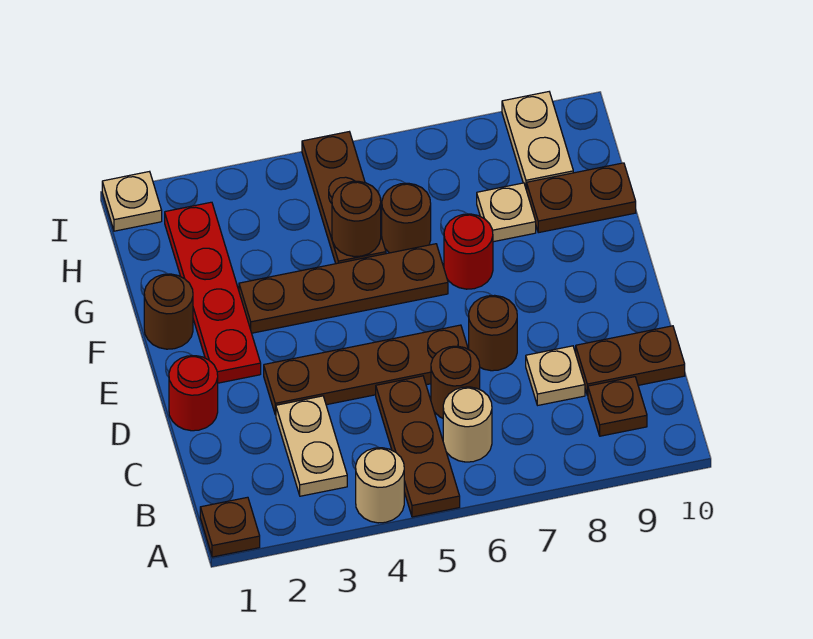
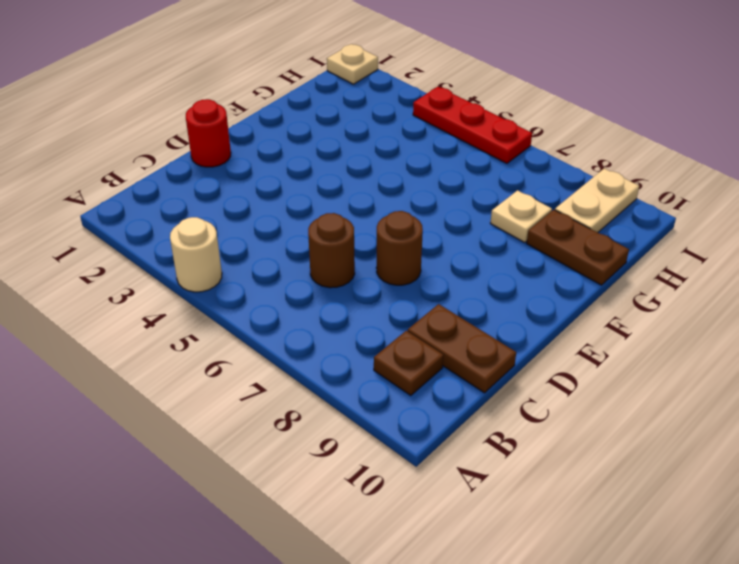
red plate I4:I6 level 1 -> brown plate G5:I5 level 1
none -> brown plate A1 level 1
none -> brown plate A5:C5 level 1
none -> tan plate B3:C3 level 1

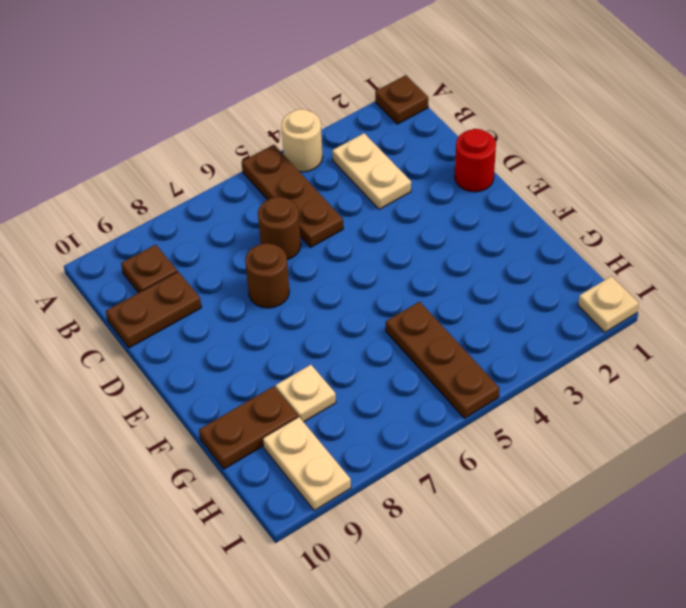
none -> tan round brick B6 level 1
none -> tan plate C8 level 1
none -> brown plate D3:D6 level 1

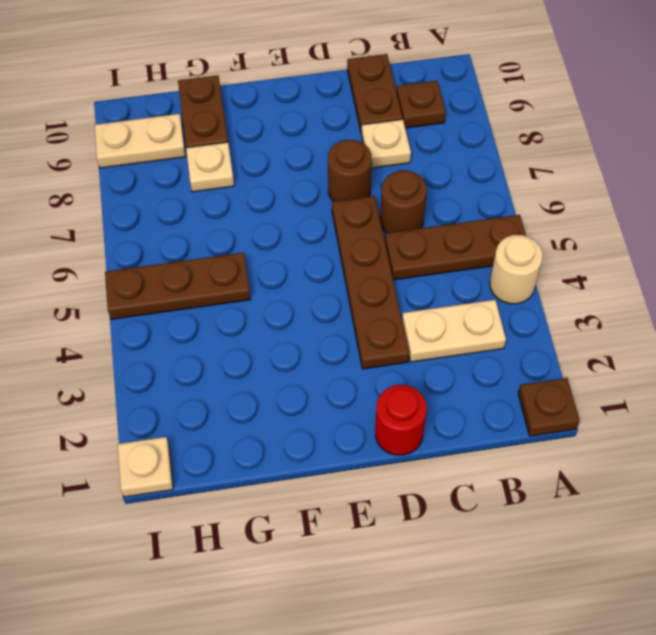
none -> tan round brick B6 level 1
none -> red plate E2:H2 level 1
none -> brown round brick F1 level 1

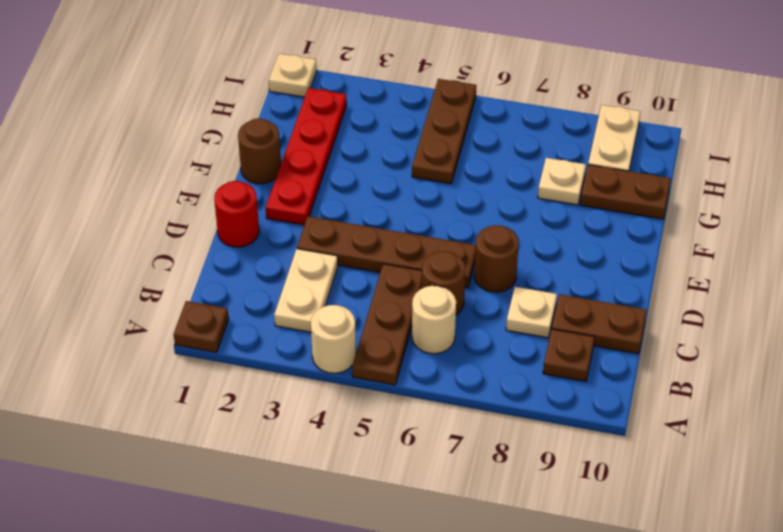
none -> brown plate F3:F6 level 1
none -> red round brick F7 level 1
none -> brown round brick G6 level 1

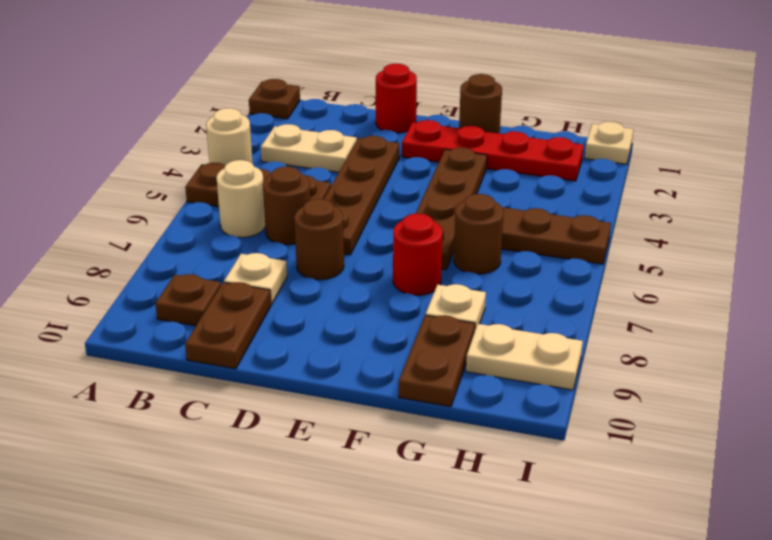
none -> brown round brick G5 level 2

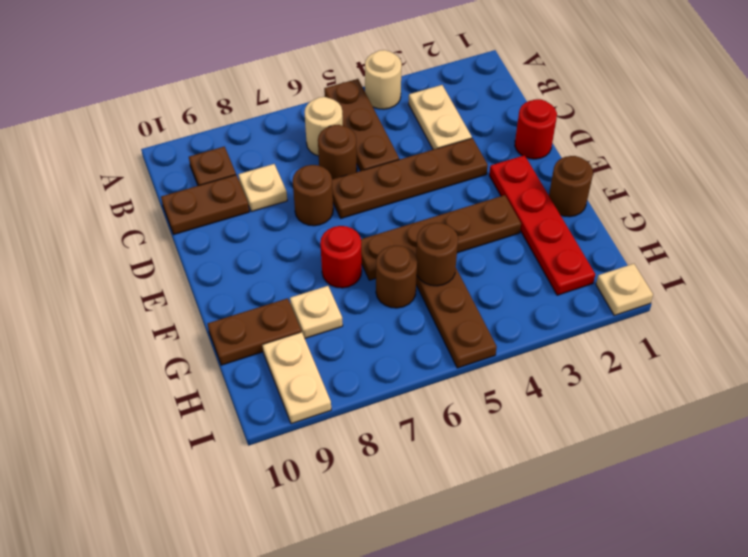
none -> brown plate A1 level 1

